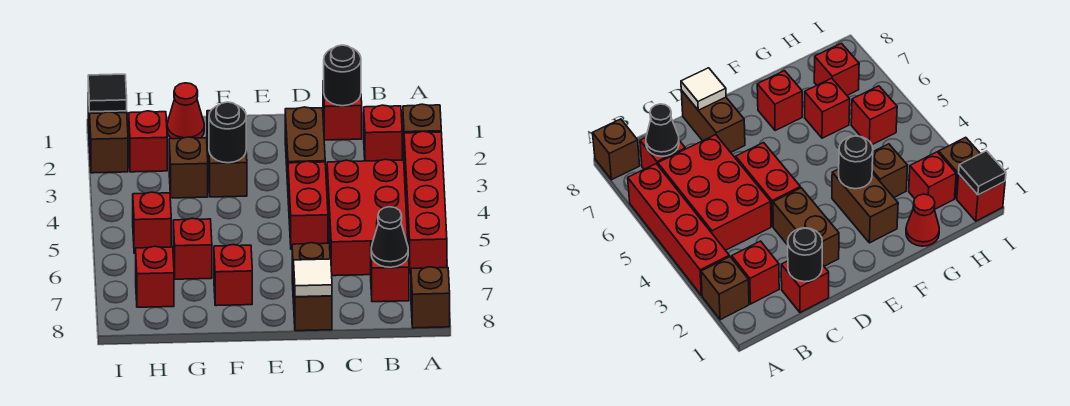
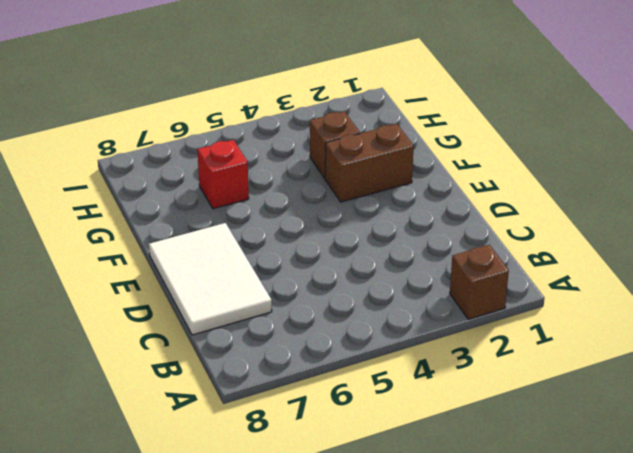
white tile C7:E8 level 1 -> brown brick D7:D8 level 1
none -> red brick A3:A6 level 1
none -> brown brick A8 level 1
none -> red brick B2 level 1

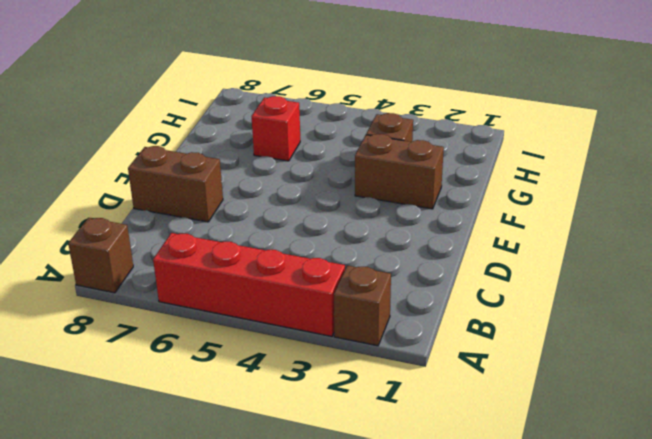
none -> red brick B2 level 1
none -> red brick B4:C6 level 1
none -> red brick B7 level 1

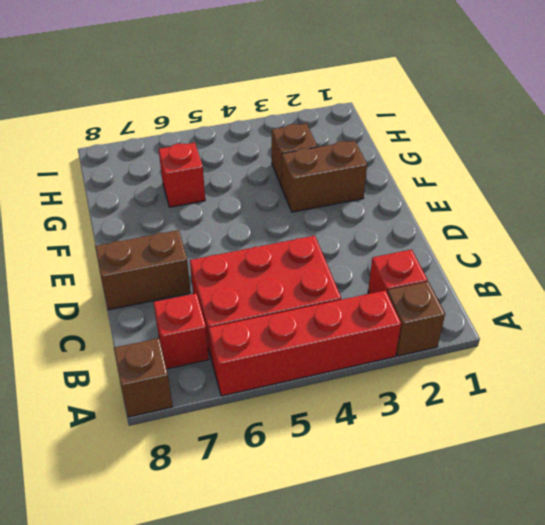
none -> red brick C1 level 1
none -> brown brick D2:D3 level 1
none -> red brick D4:D5 level 1

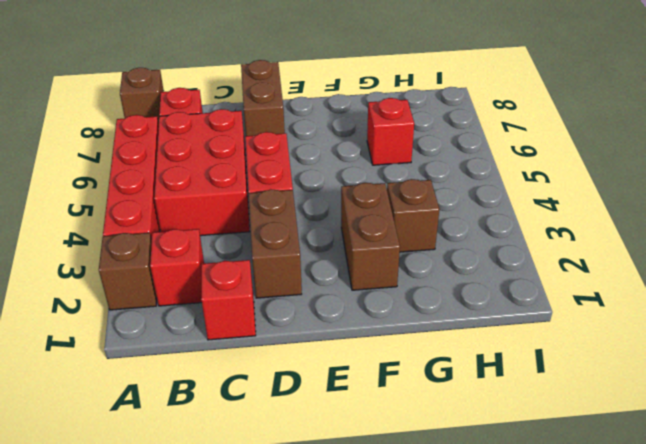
none -> red brick F7 level 1
none -> red cone G1 level 1
none -> red brick H2 level 1

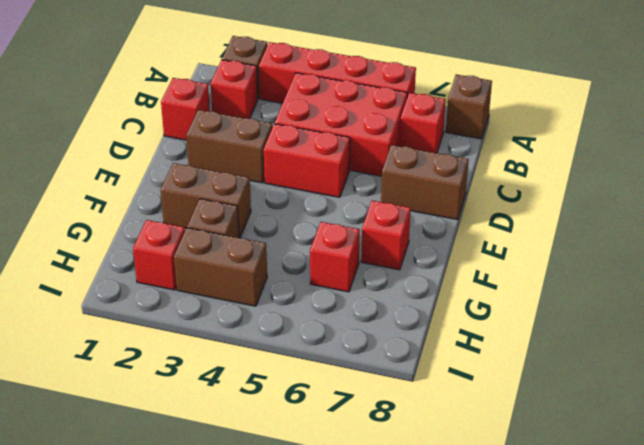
brown brick H3:H4 level 1 -> none
none -> red cone G1 level 1
none -> red brick H5 level 1
none -> red brick H7 level 1

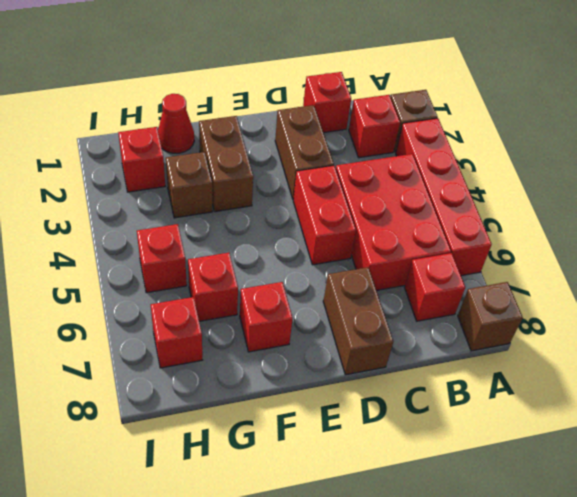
none -> red brick I1 level 1
none -> brown brick I2 level 1
none -> black cone B7 level 2

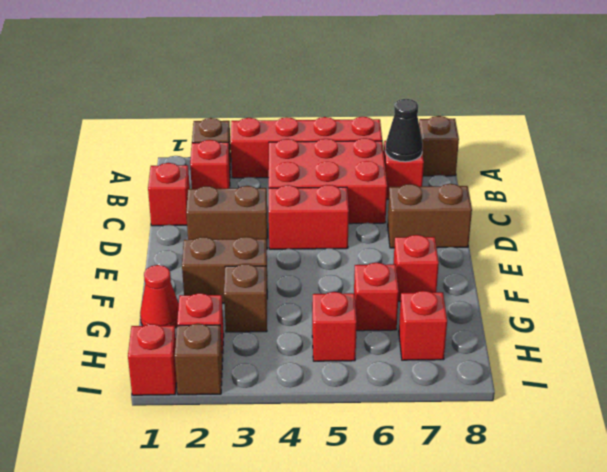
none -> black round brick C1 level 2
none -> white tile D8 level 2
none -> black round brick F3 level 2

